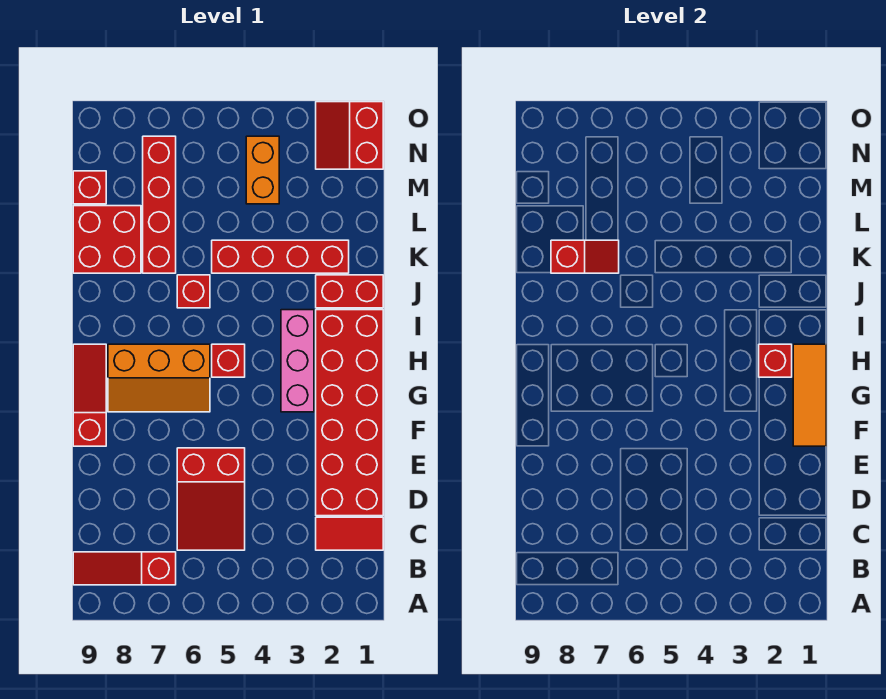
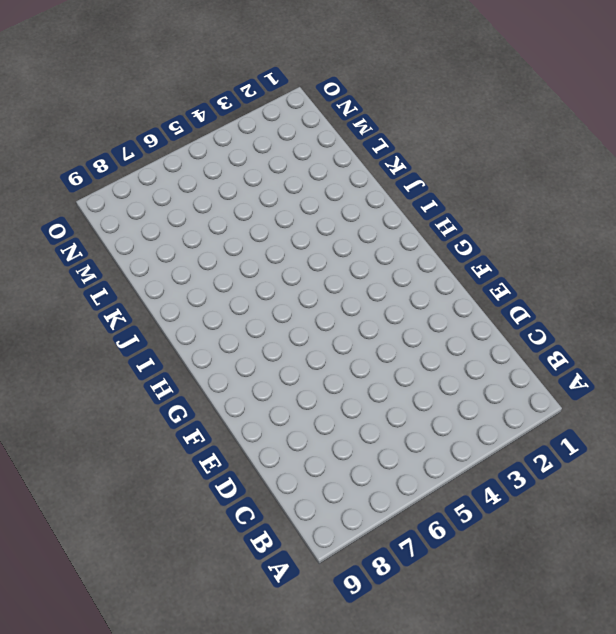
none -> red slope B7:B9 level 1 top 7
none -> red tile C1:C2 level 1
none -> red slope C5:E6 level 1 top E

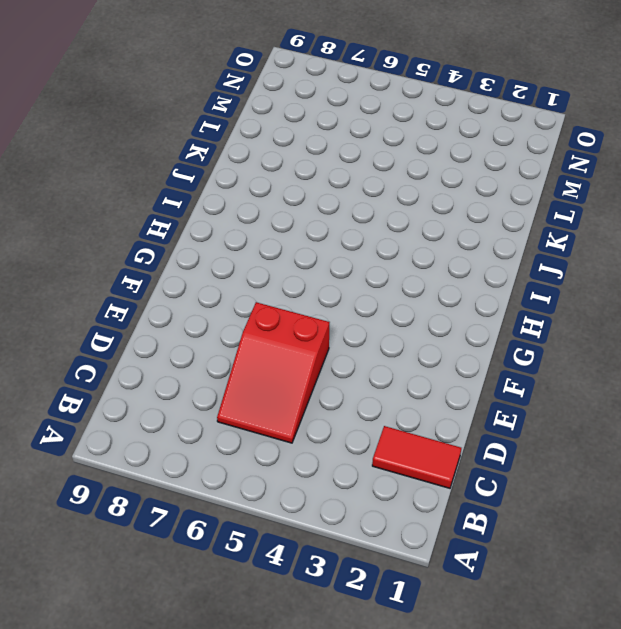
none -> red slope B7:B9 level 1 top 7
none -> red brick D1:I2 level 1
none -> red slope F9:H9 level 1 top F

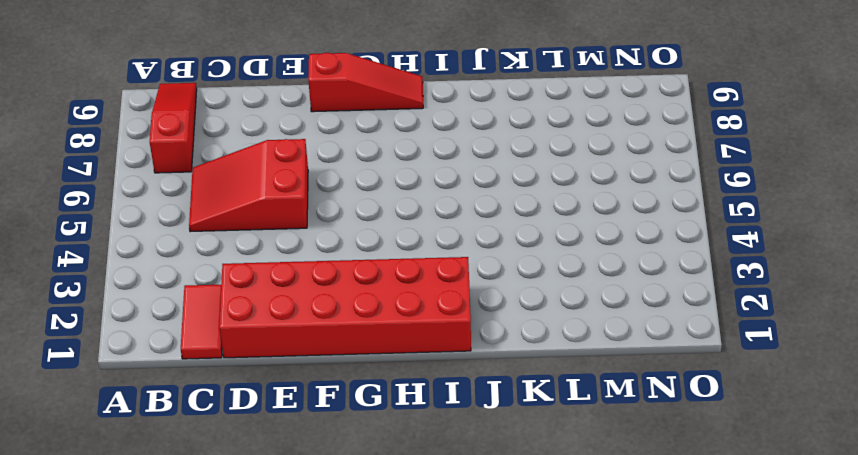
none -> pink brick G3:I3 level 1
none -> orange slope G6:H8 level 1 top H
none -> red brick H5 level 1

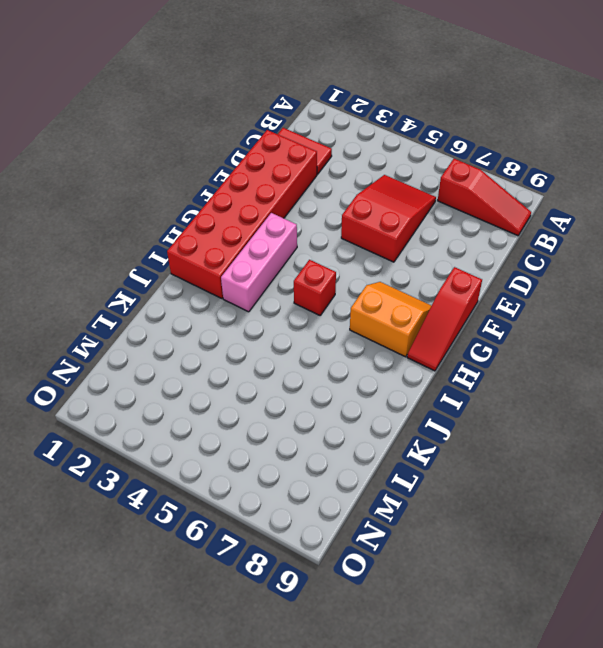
orange slope G7:H8 level 1 top H -> orange slope G6:H8 level 1 top H
none -> red brick J1:J2 level 1
none -> red brick J6 level 1
none -> red brick K2:K5 level 1

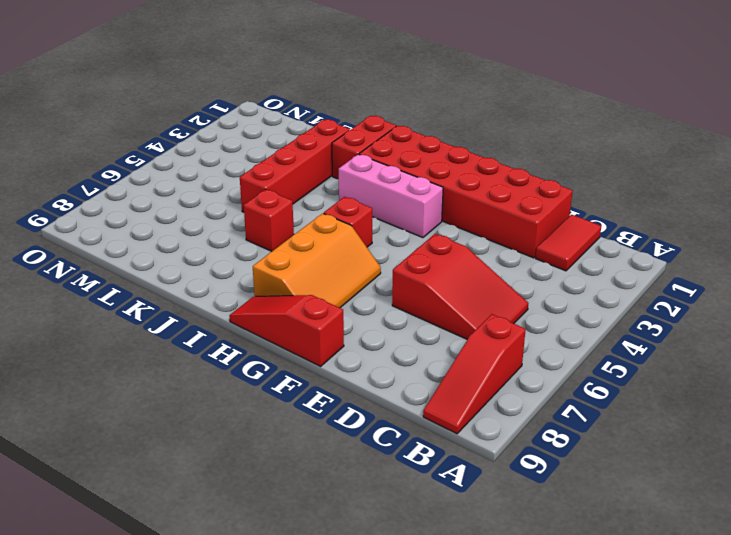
none -> red brick K7:N7 level 1
none -> red brick K8:L9 level 1
none -> orange brick M4:N4 level 1

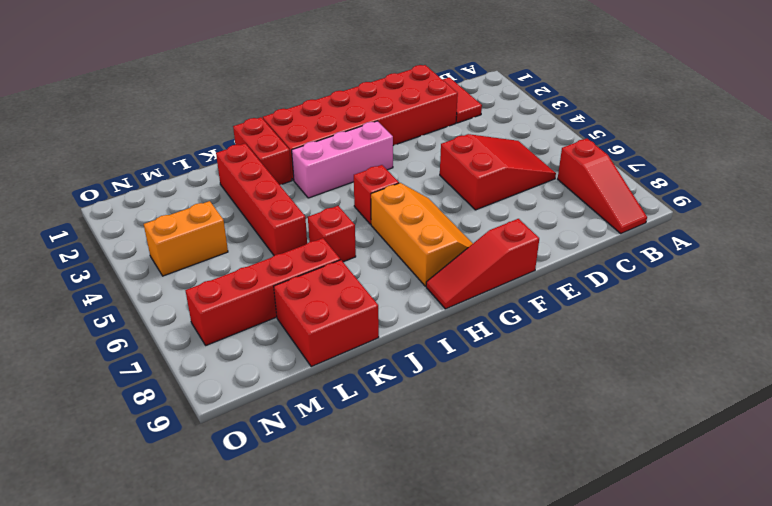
none -> red brick M9 level 1
none -> red slope N1:O2 level 1 top 1
none -> orange tile F1:H1 level 2

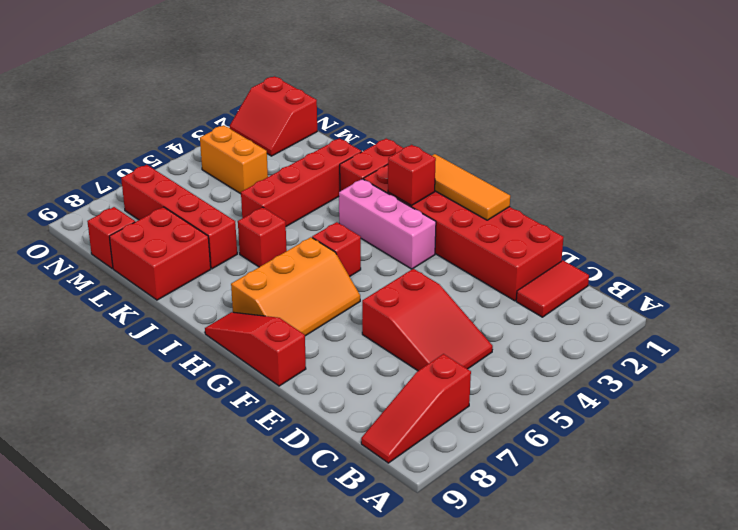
none -> red slope K7:K8 level 2 top 8

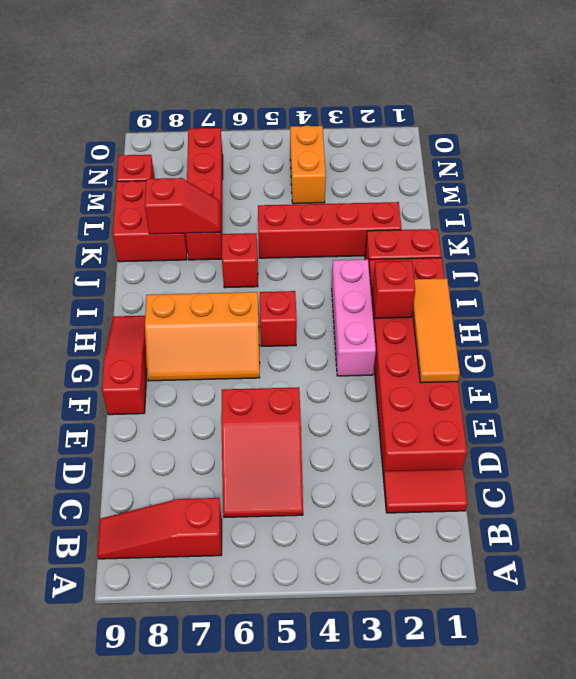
none -> red slope N1:O2 level 1 top 1

